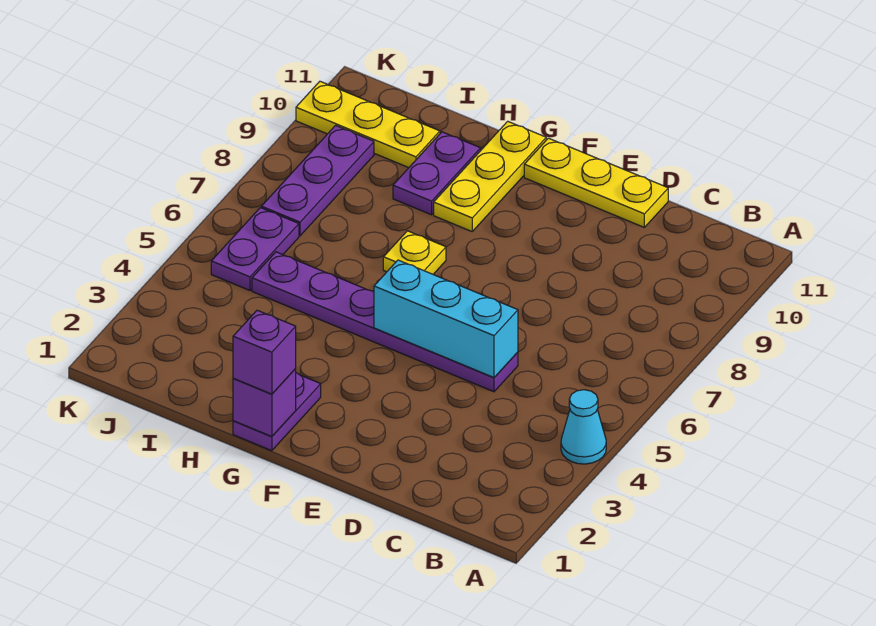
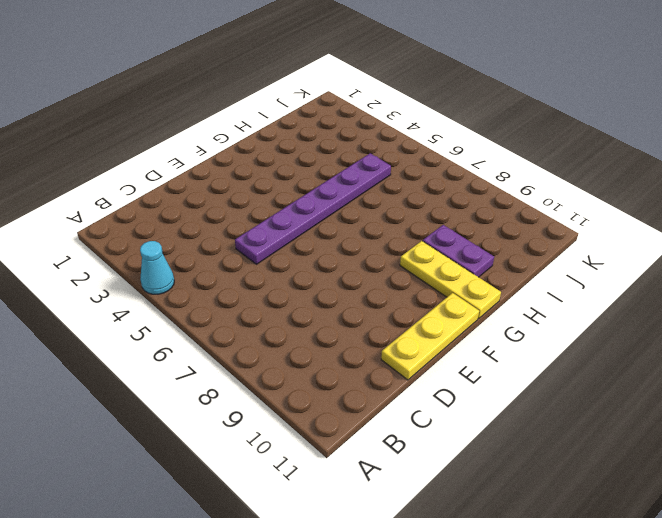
none -> purple plate G1:G2 level 1
none -> yellow plate G7 level 1
none -> yellow plate I10:K10 level 1

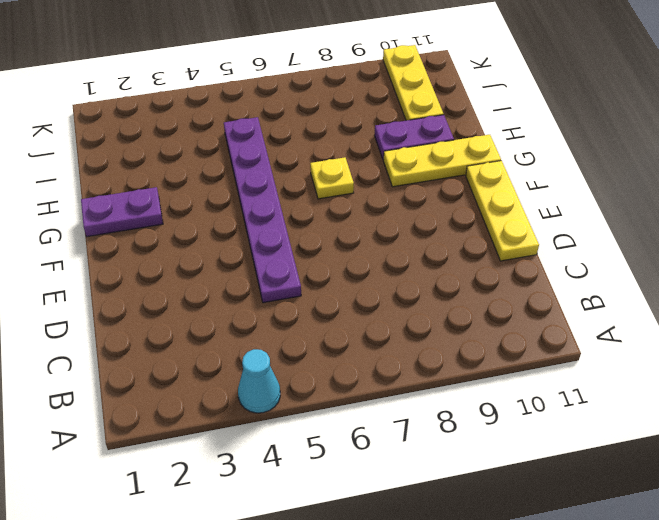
none -> purple plate J5:J6 level 1
none -> purple plate J7:J9 level 1
none -> cyan brick D5:F5 level 2

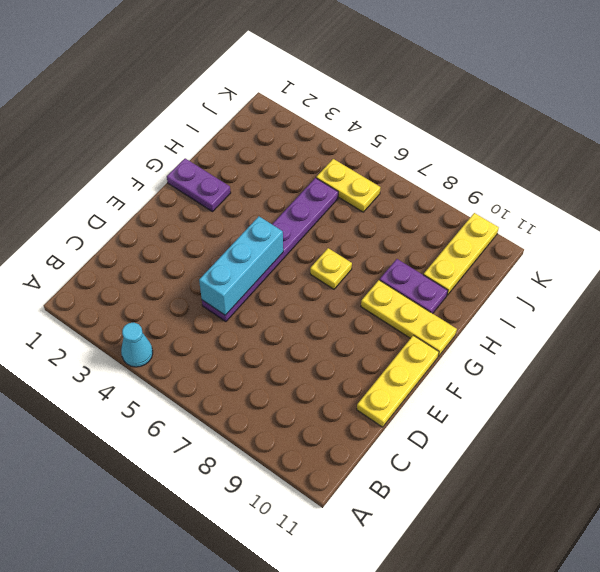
yellow plate J5:J6 level 1 -> purple plate J5:J6 level 1
none -> purple plate J7:J9 level 1
none -> purple brick G1 level 2
none -> purple brick G1 level 3

